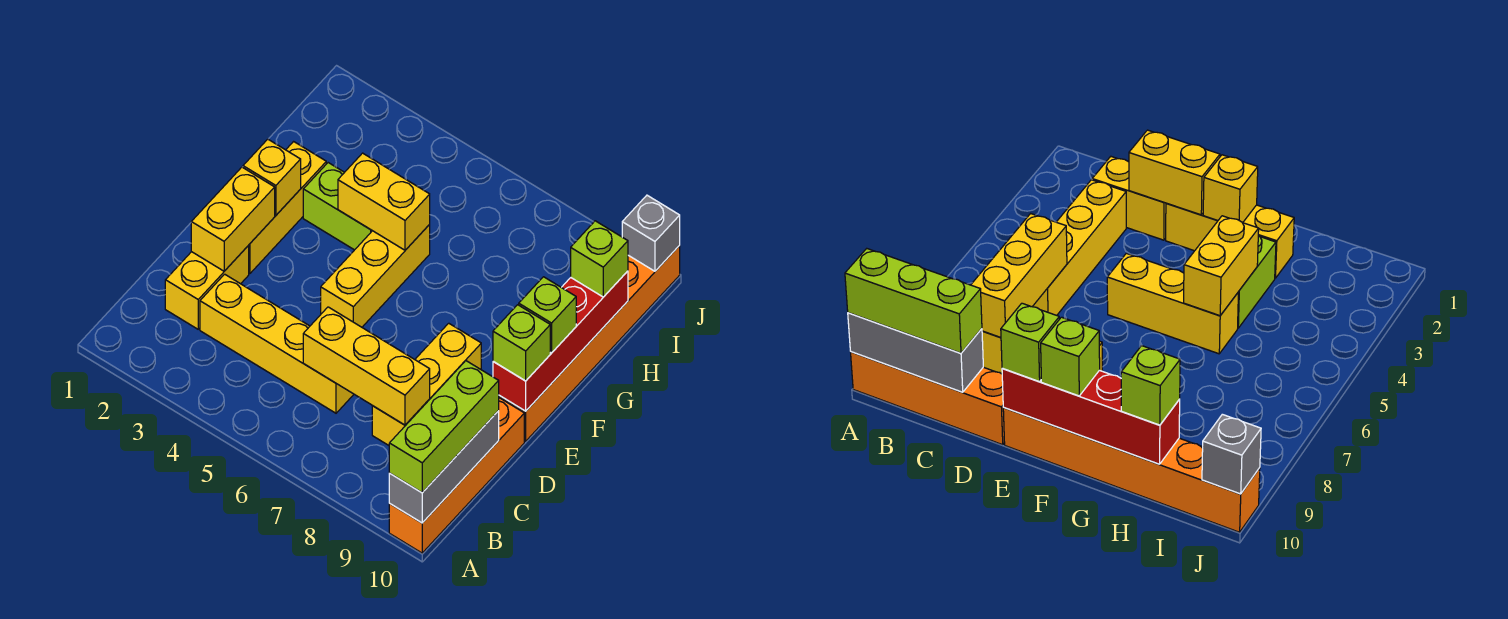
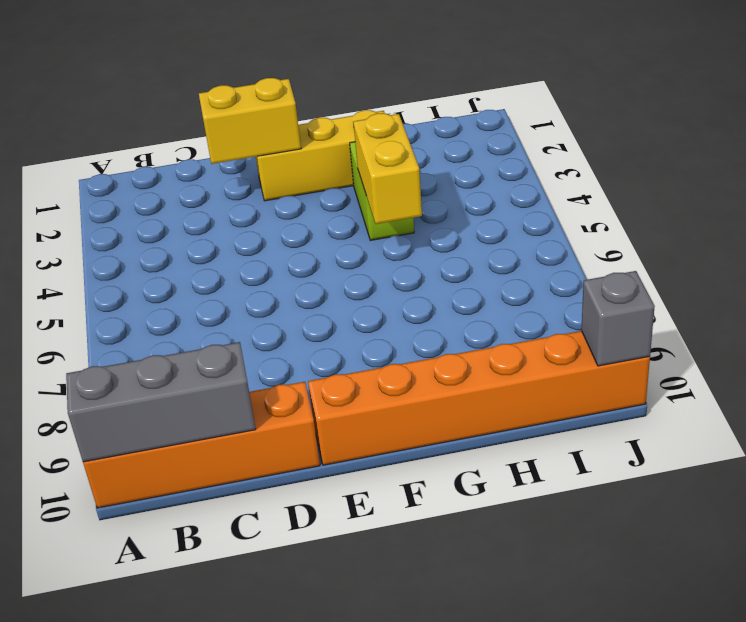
none -> yellow brick C2:D2 level 1
none -> yellow brick C3:C6 level 1
none -> yellow brick C8:E8 level 1

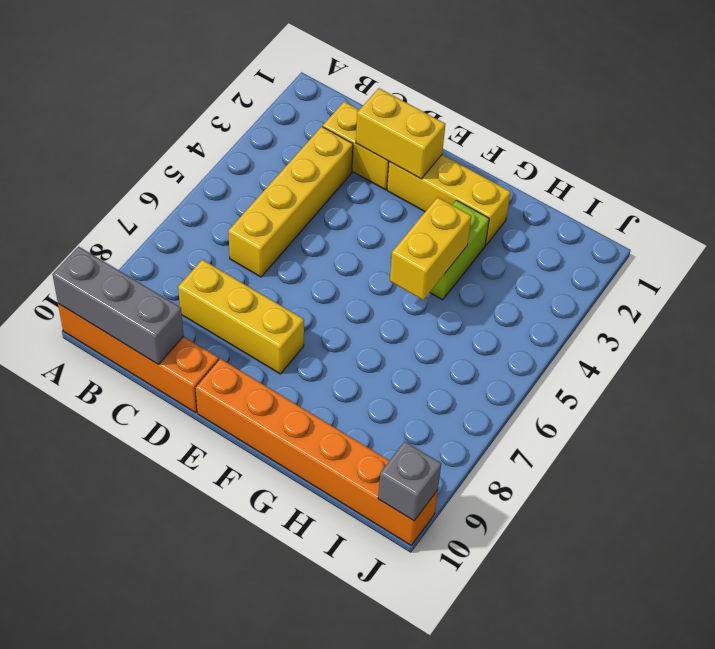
none -> yellow brick E5:G5 level 1
none -> yellow brick C6:C8 level 2
none -> red brick E10:H10 level 2

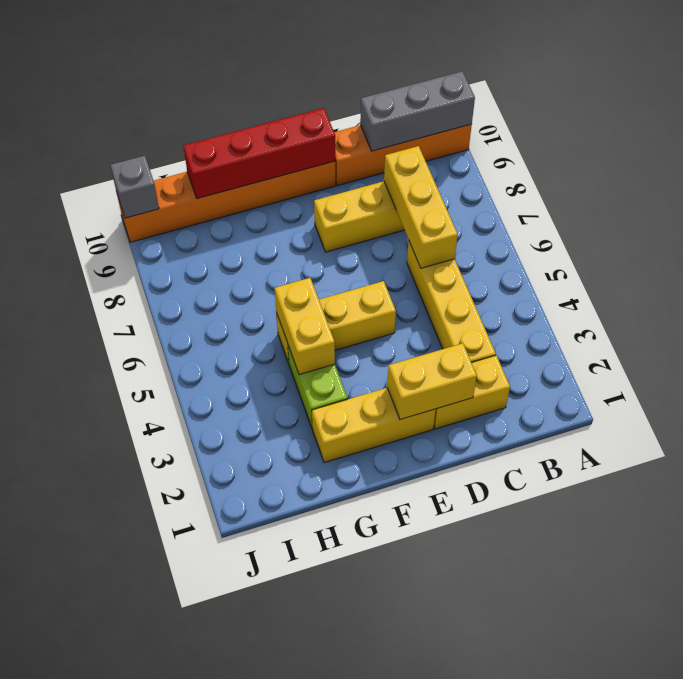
none -> yellow brick F2 level 2
none -> lime brick A10:C10 level 3
none -> lime brick E10 level 3

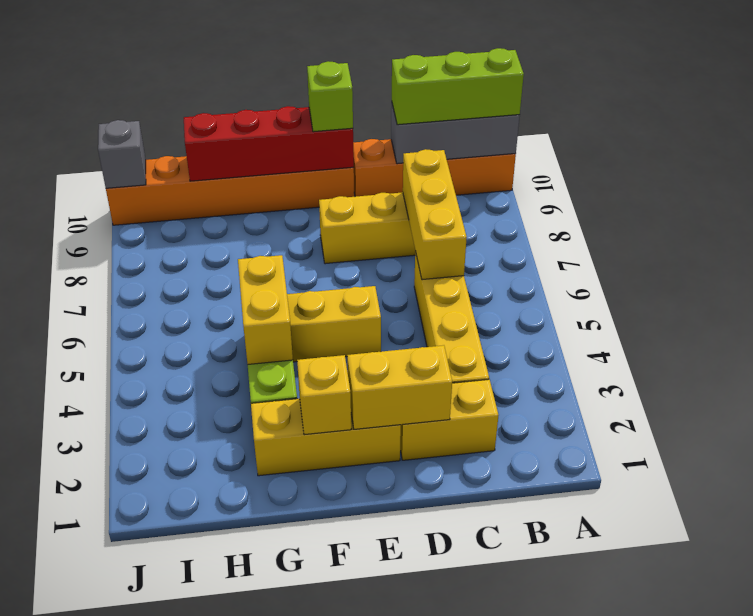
none -> lime brick F10 level 3
none -> lime brick H10 level 3

